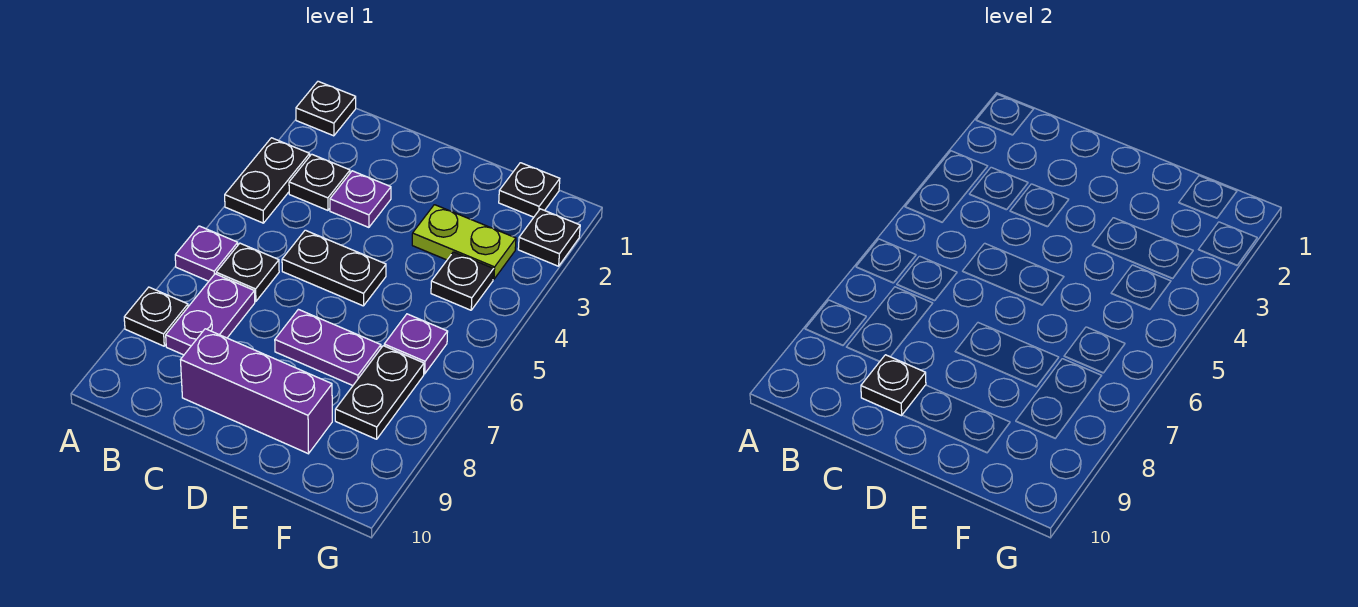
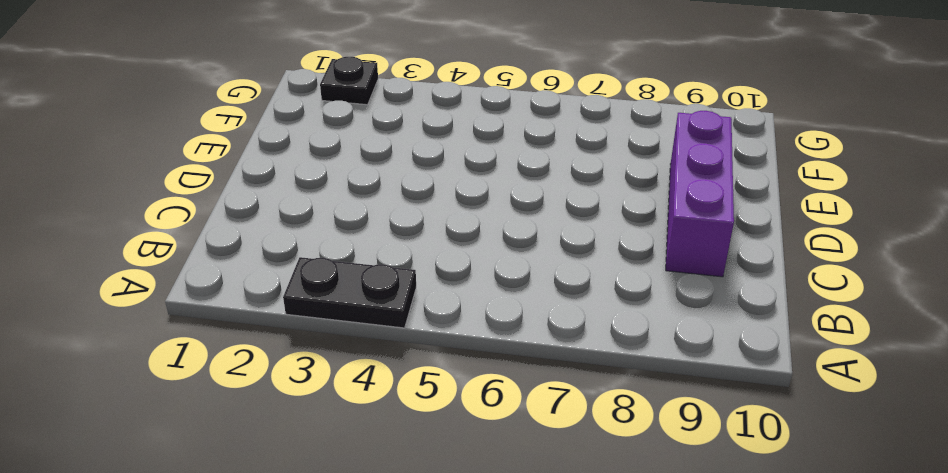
none -> black plate A1 level 1
none -> purple plate A6 level 1
none -> black plate A8 level 1

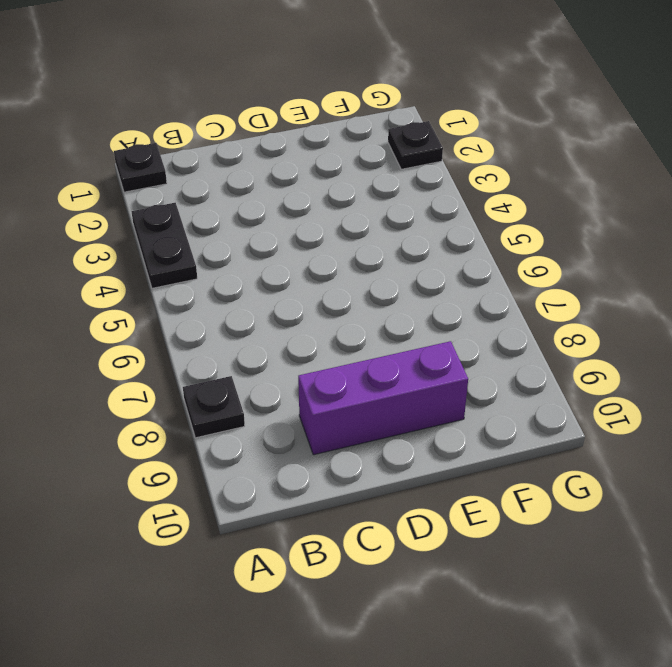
none -> purple plate A6 level 1
none -> black plate B3 level 1
none -> black plate B6 level 1

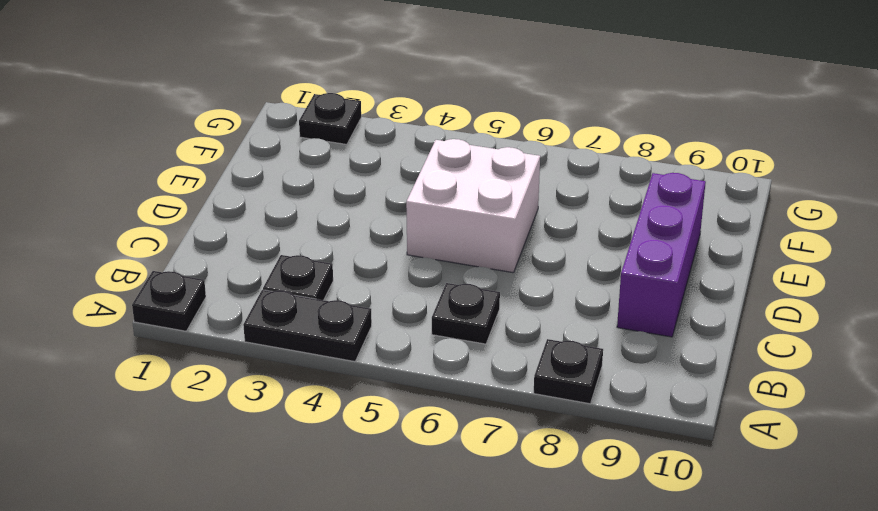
white brick D5:E6 level 1 -> black plate C5:D5 level 1
none -> purple plate A6 level 1
none -> purple plate B7:B8 level 1
none -> purple plate C3 level 1

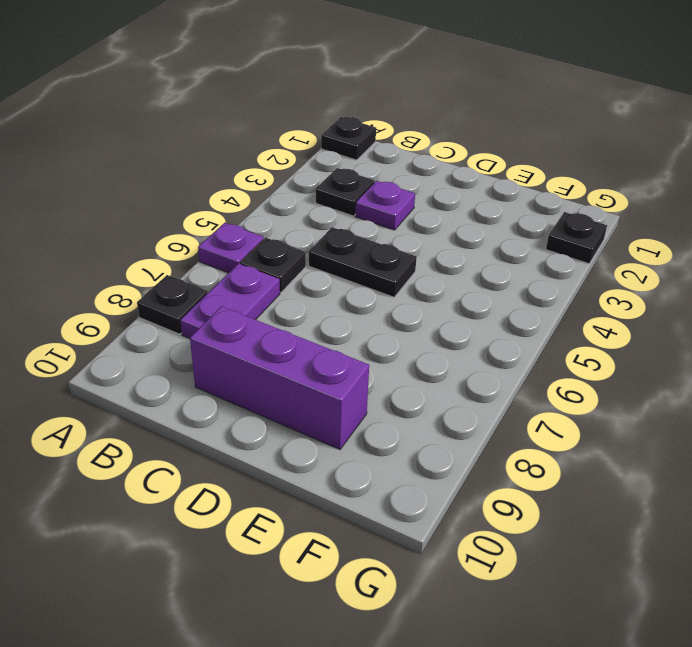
none -> black plate A3:A4 level 1
none -> purple plate D7:E7 level 1
none -> lime plate E3:F3 level 1

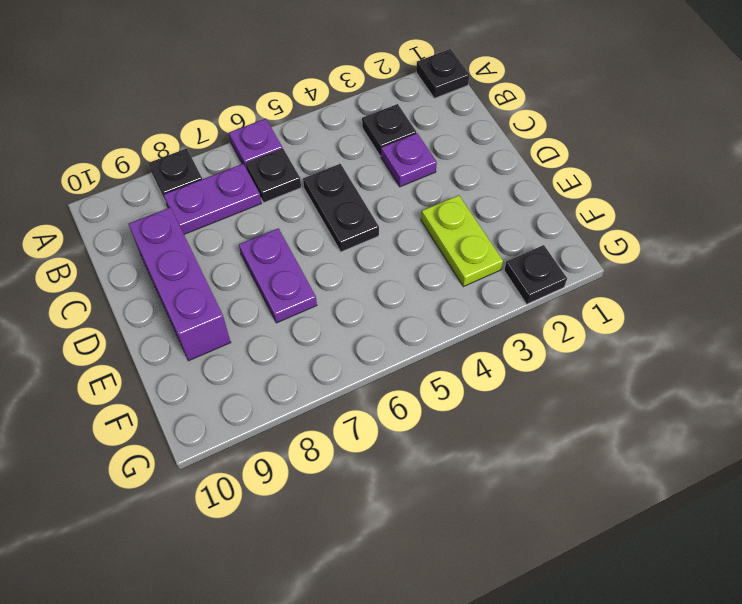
none -> black plate A3:A4 level 1
none -> black plate F1 level 1
none -> black plate F4 level 1

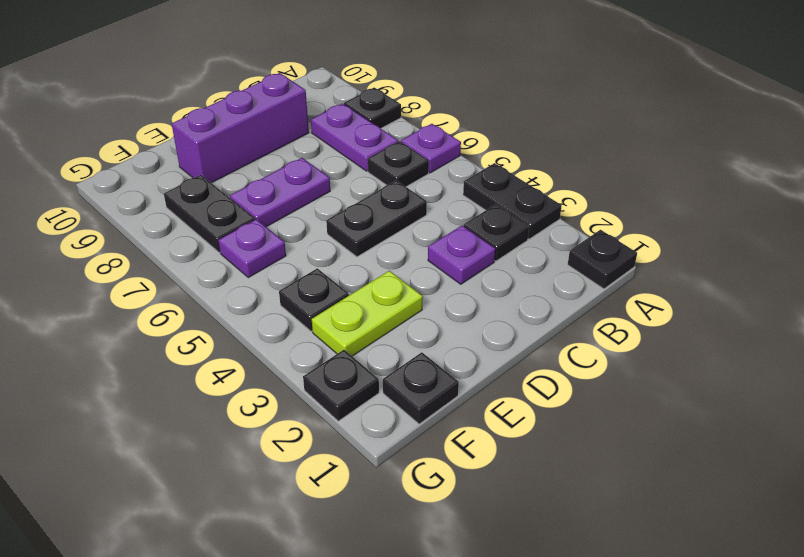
none -> black plate C9 level 2

